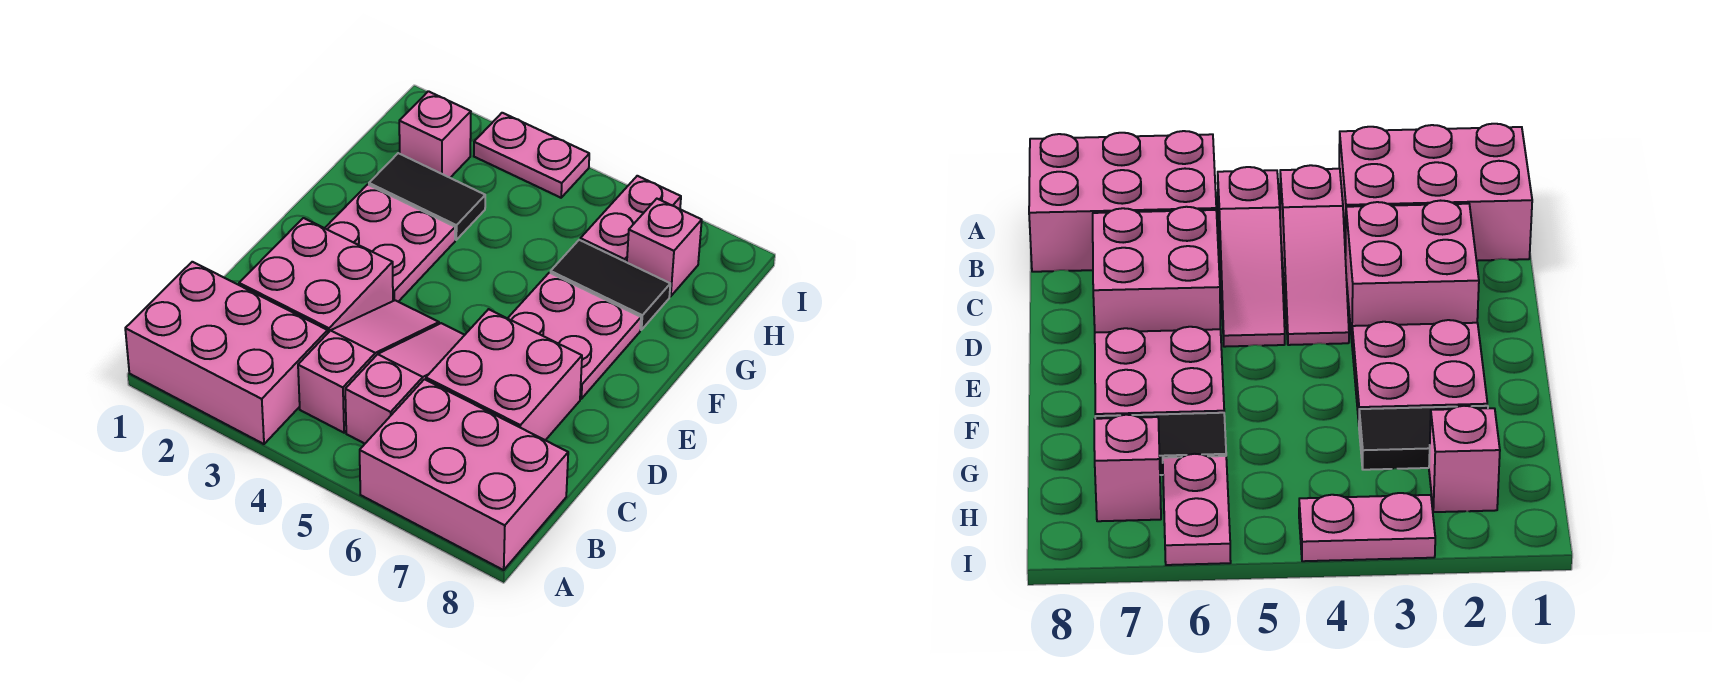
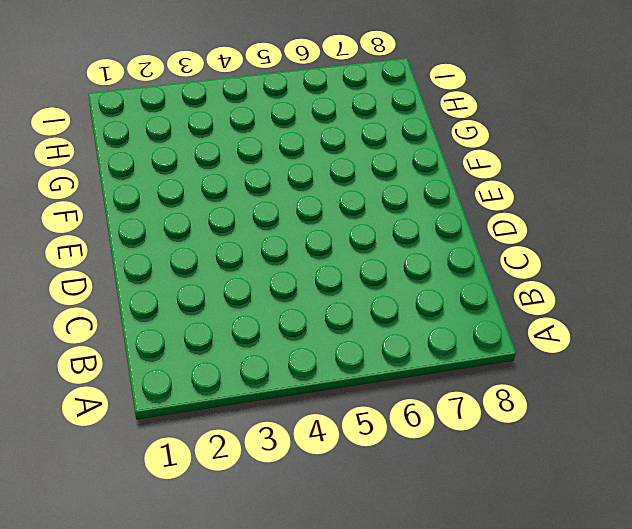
none -> pink brick A1:B3 level 1
none -> pink brick A6:B8 level 1
none -> pink slope B4:D4 level 1 top B

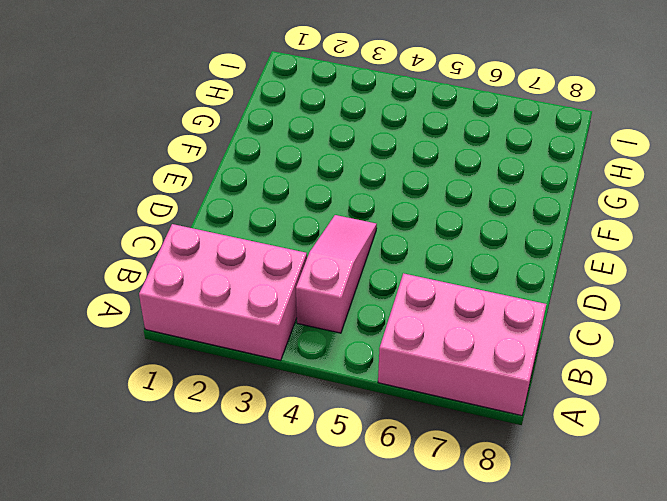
none -> pink slope B5:D5 level 1 top B
none -> pink brick C2:D3 level 1
none -> pink brick C6:D7 level 1

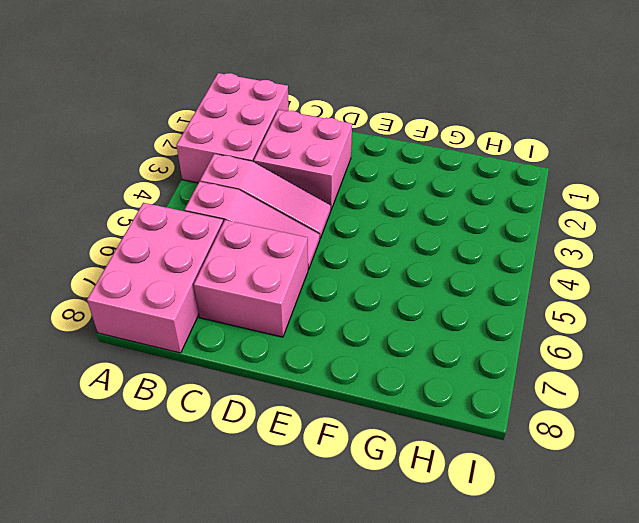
none -> pink plate E2:F3 level 1
none -> pink plate E6:F7 level 1
none -> black tile G2:G3 level 1

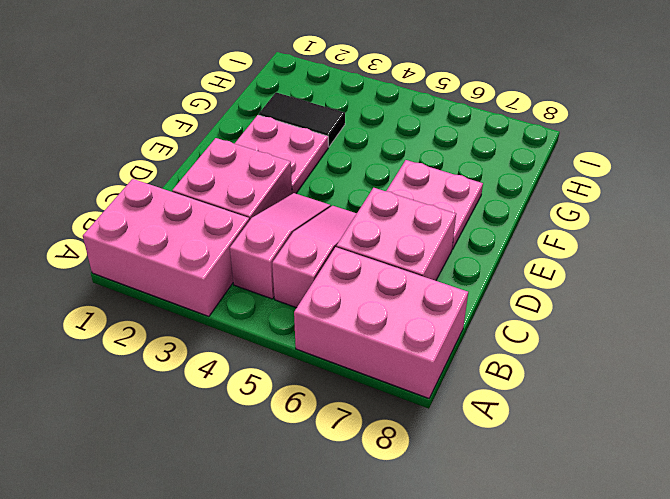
none -> black tile G6:G7 level 1
none -> pink brick H2 level 1
none -> pink plate H6:I6 level 1

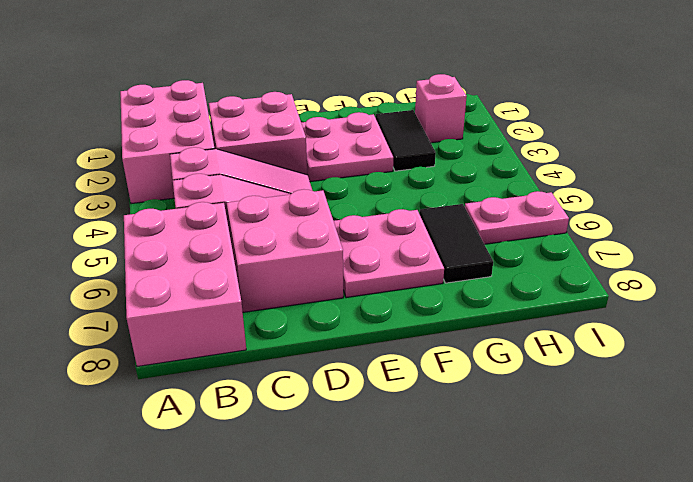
none -> pink brick H7 level 1
none -> pink plate I3:I4 level 1

